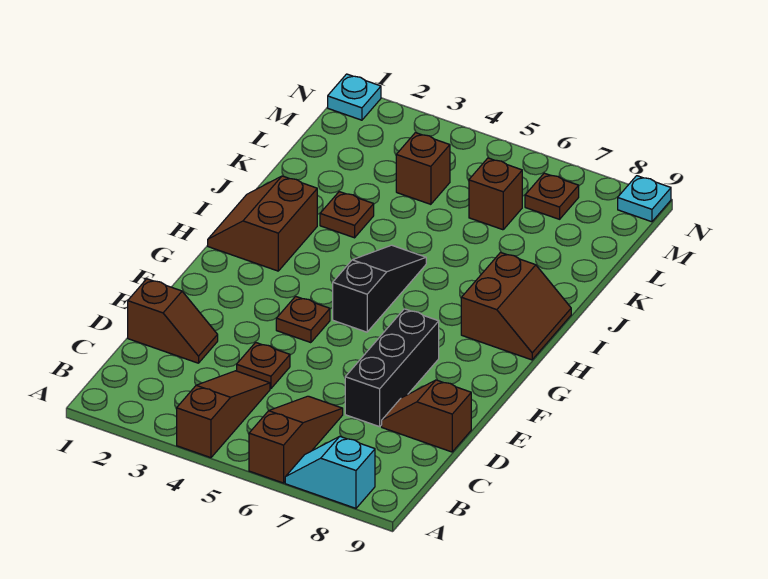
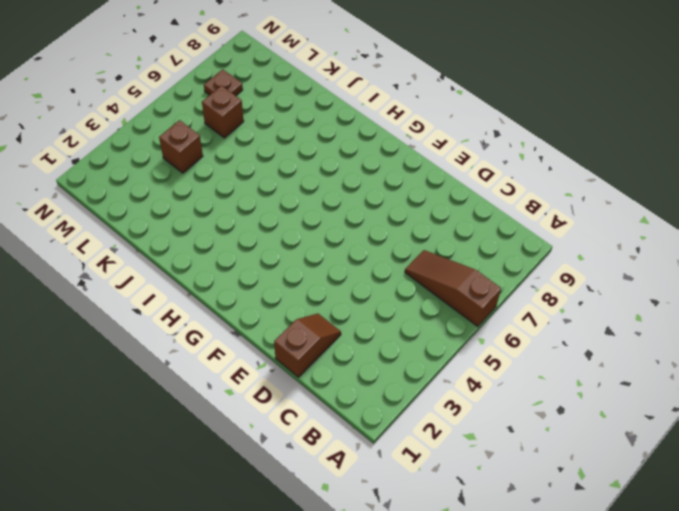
none -> brown slope A4:C4 level 1 top A
none -> cyan slope A7:A8 level 1 top 8
none -> brown plate D4 level 1

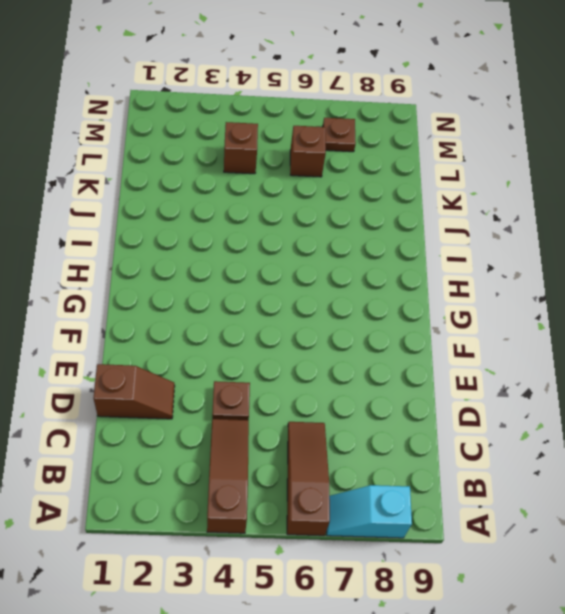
none -> black brick D7:F7 level 1
none -> brown slope D8:D9 level 1 top 9
none -> brown plate F4 level 1

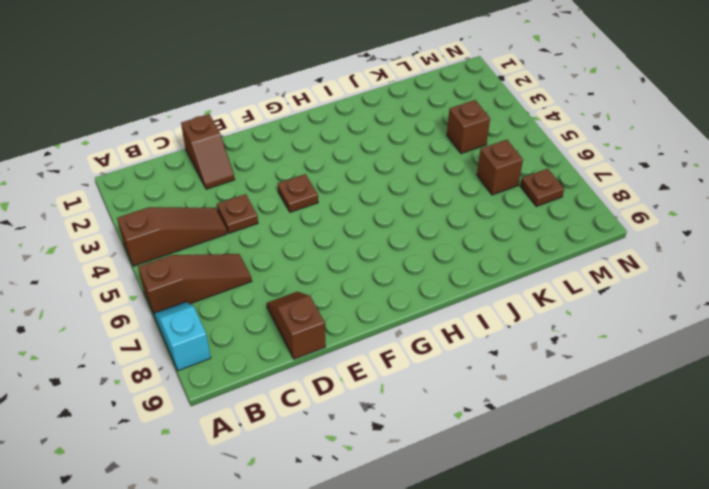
none -> black brick D7:F7 level 1
none -> black slope G5:I5 level 1 top G
none -> brown slope H1:I2 level 1 top 2

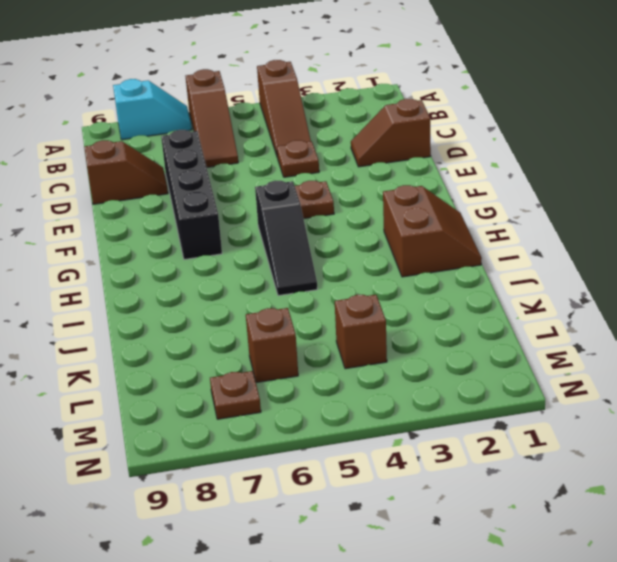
black brick D7:G7 level 1 -> black brick D7:F7 level 1
none -> brown slope H8:I9 level 1 top 8
none -> brown plate J3 level 1
none -> cyan plate N1 level 1

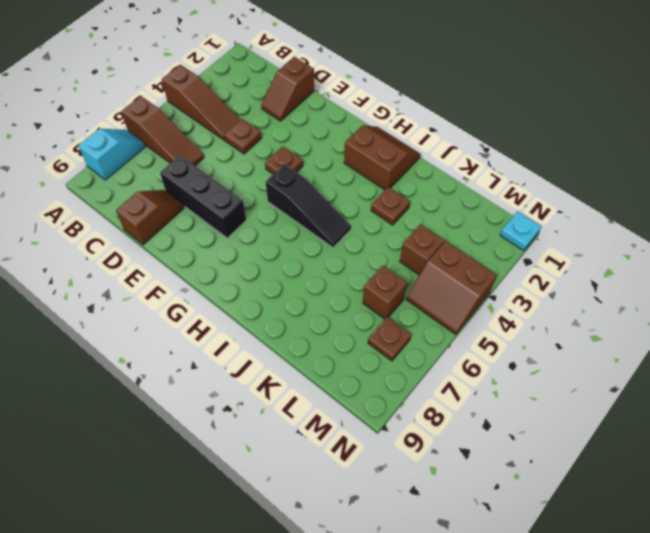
brown slope M4:N5 level 1 top 4 -> brown slope H8:I9 level 1 top 8
none -> cyan plate N9 level 1

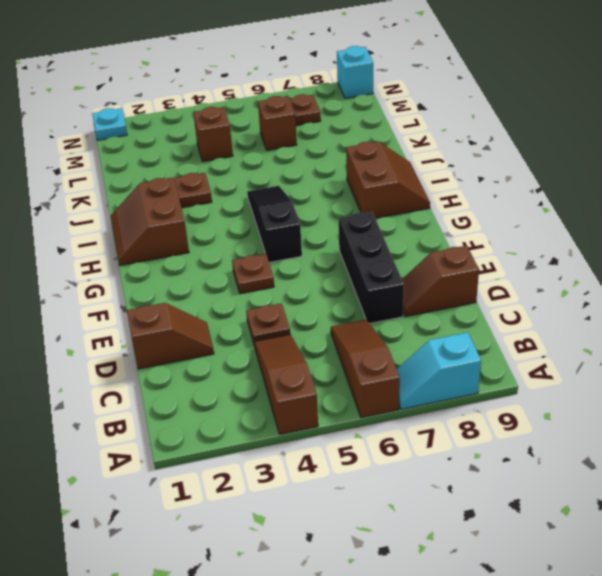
cyan brick N9 level 1 -> cyan plate N9 level 1

